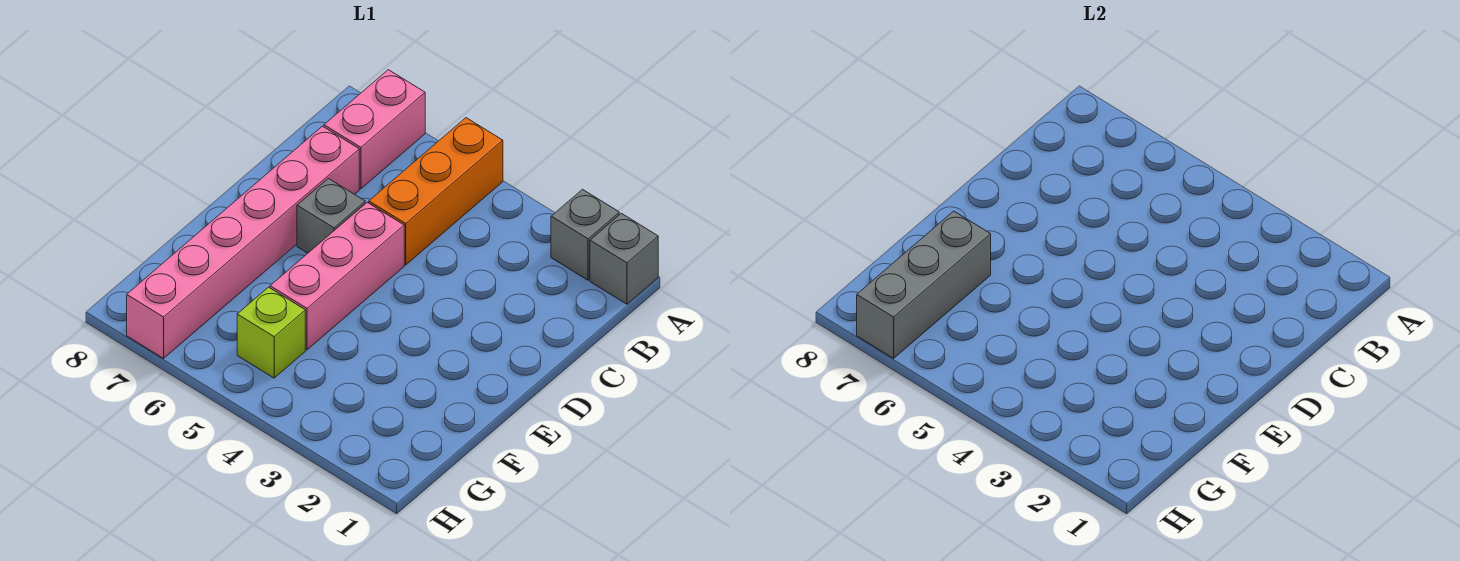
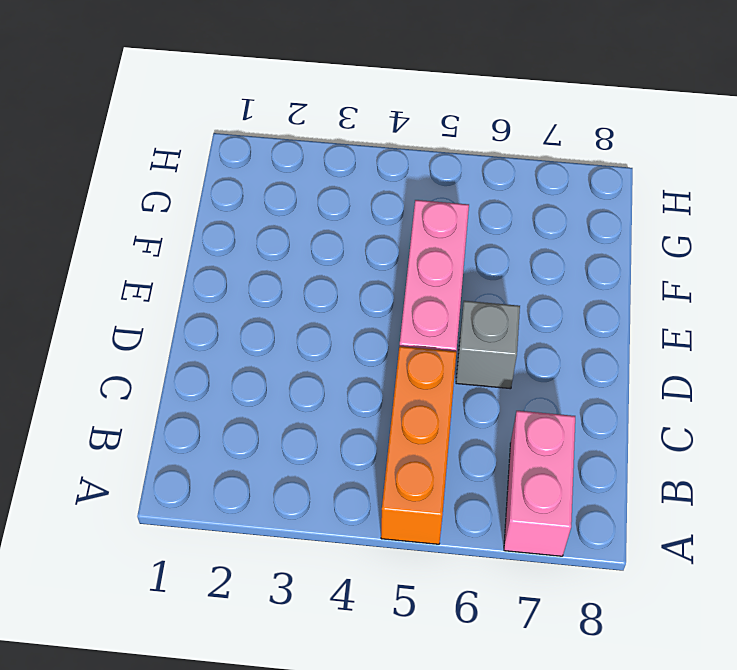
none -> grey brick A1 level 1
none -> grey brick A2 level 1

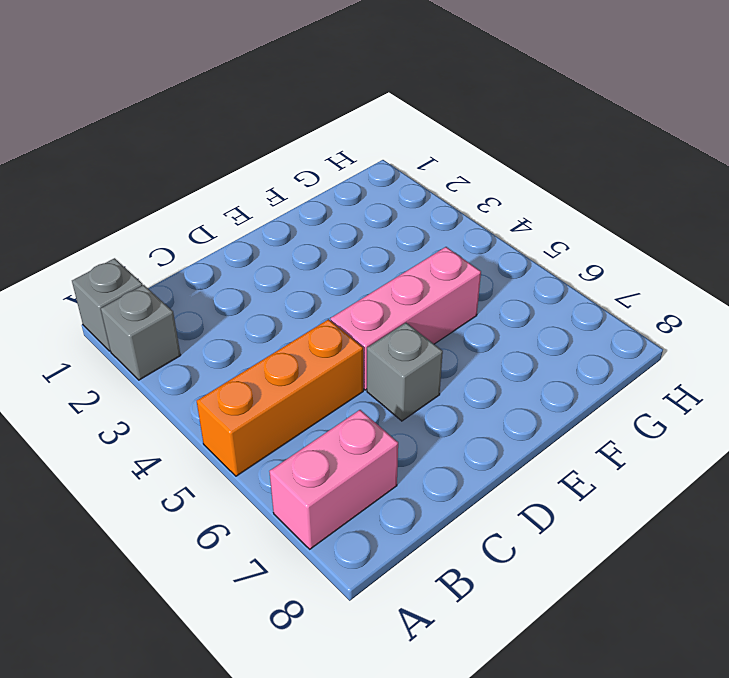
none -> pink brick C7:H7 level 1
none -> lime brick G5 level 1

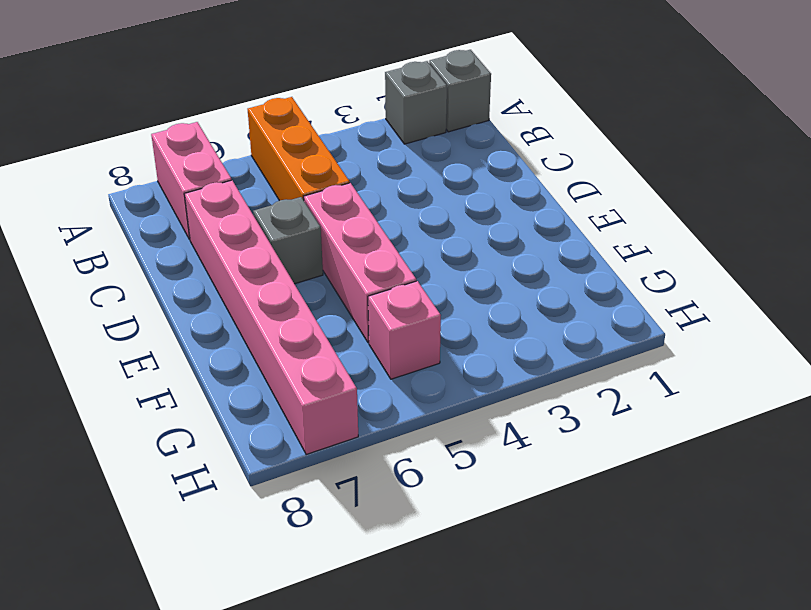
pink brick G5 level 1 -> lime brick G5 level 1
none -> grey brick F7:H7 level 2

